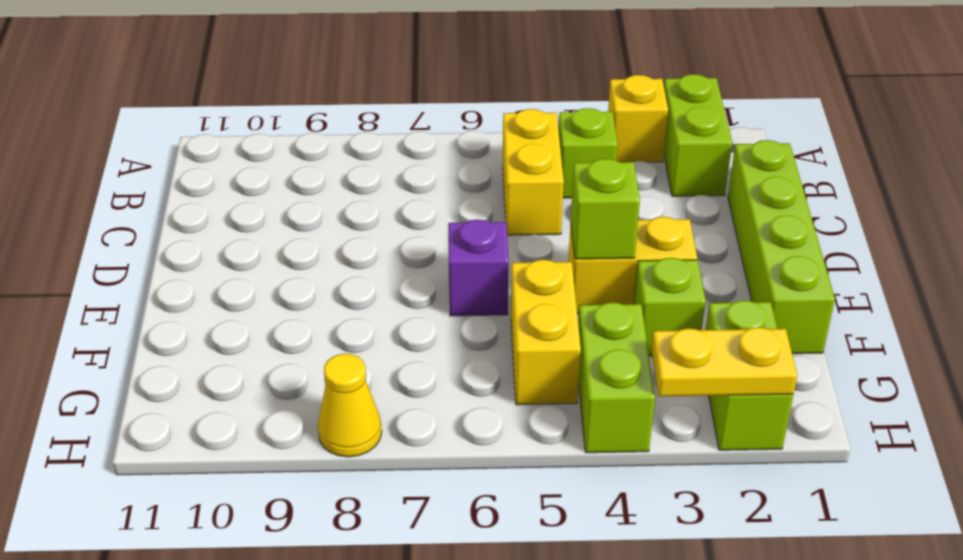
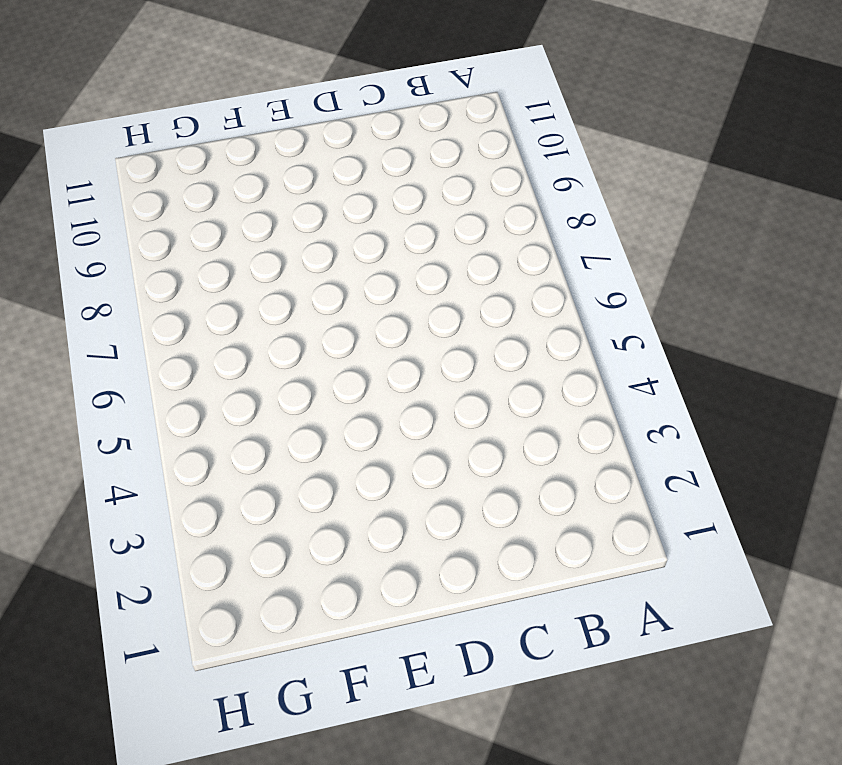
none -> lime brick A2:B2 level 1
none -> yellow brick A3 level 1
none -> lime brick B4 level 1

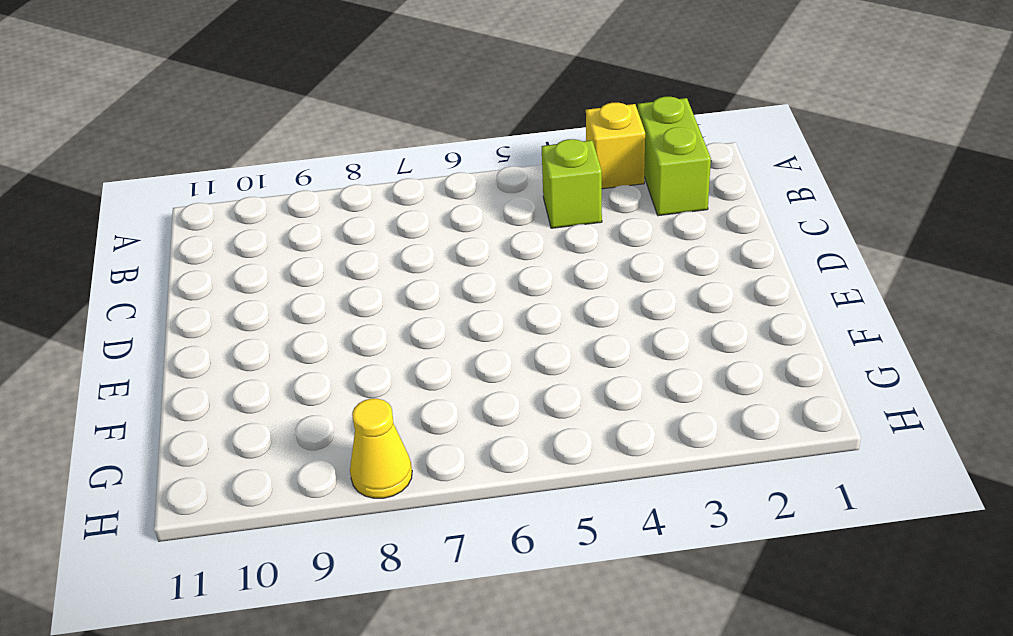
none -> yellow brick B5:C5 level 1
none -> lime brick C1:F1 level 1
none -> yellow brick E3:E4 level 1

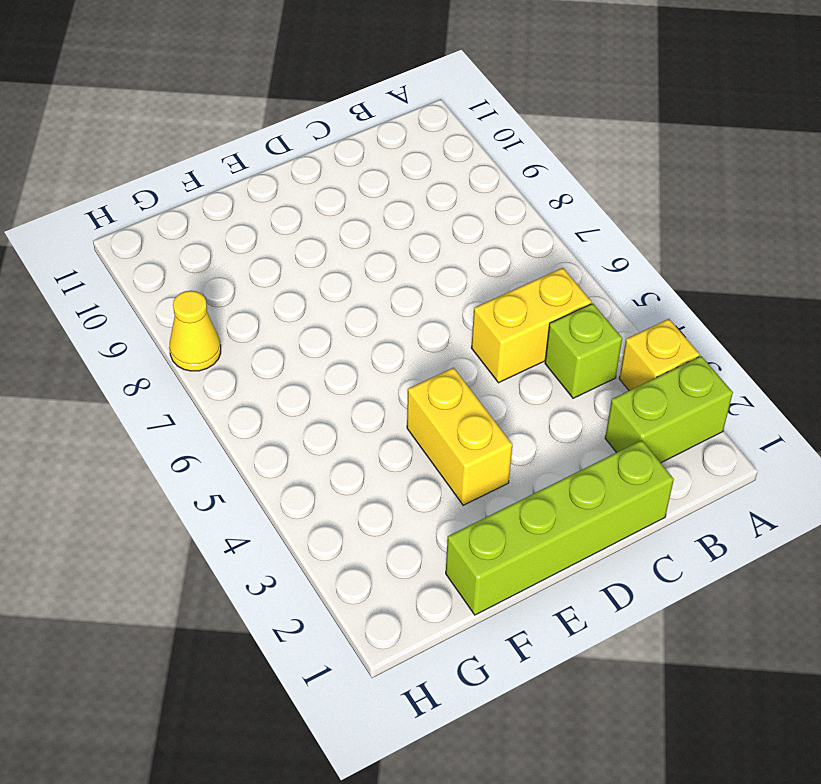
none -> purple brick E6 level 1
none -> lime brick F3 level 1
none -> yellow brick F5:G5 level 1

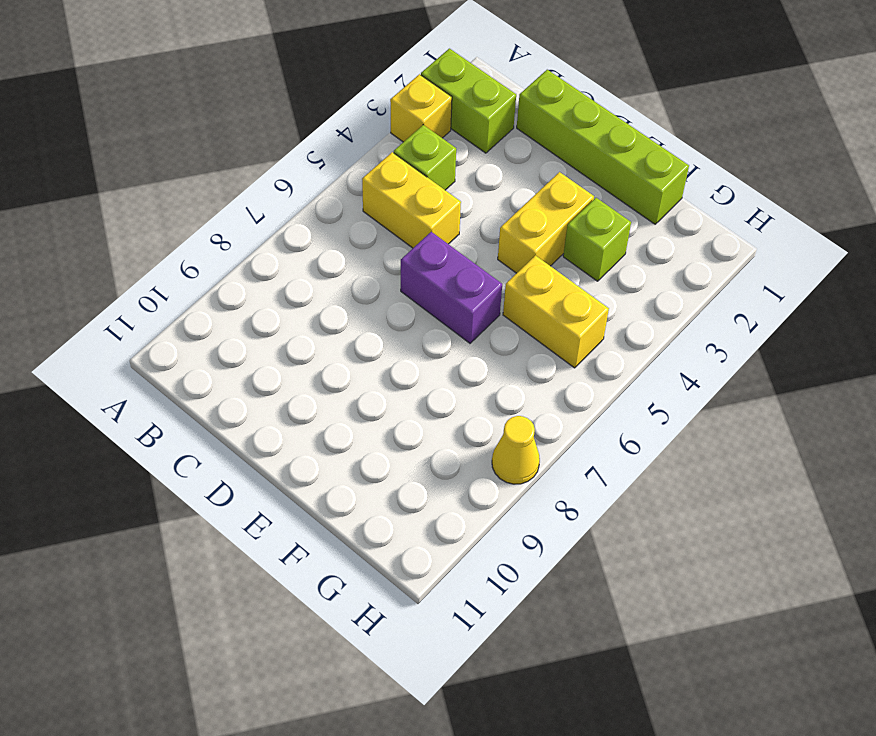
purple brick D6:E6 level 1 -> purple brick E6 level 1
none -> lime brick G2:H2 level 1
none -> lime brick G4:H4 level 1
none -> lime brick E4 level 2

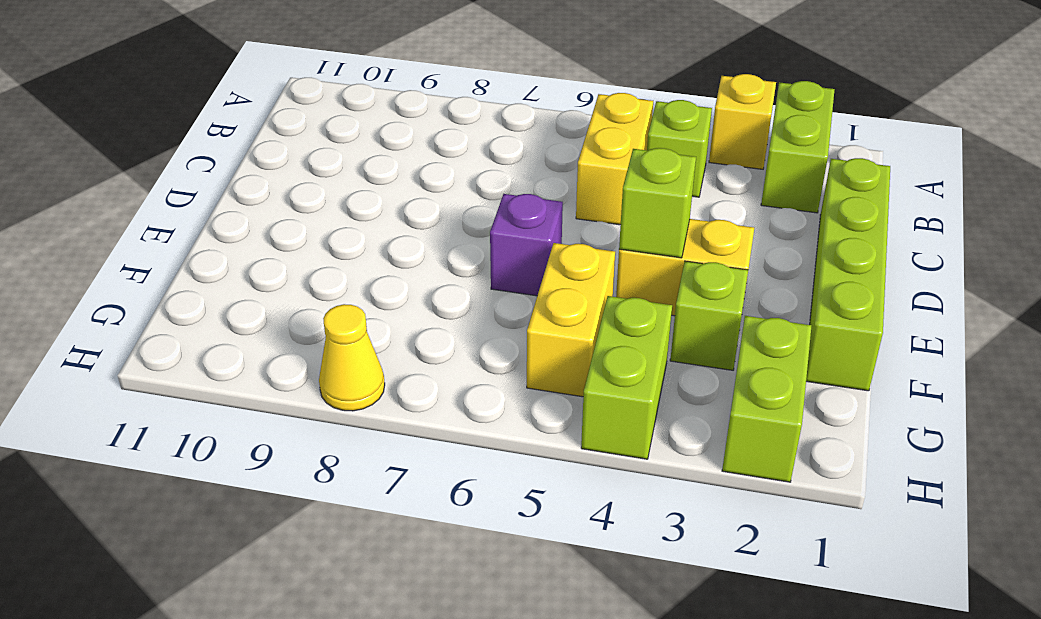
none -> yellow plate H2:H3 level 2

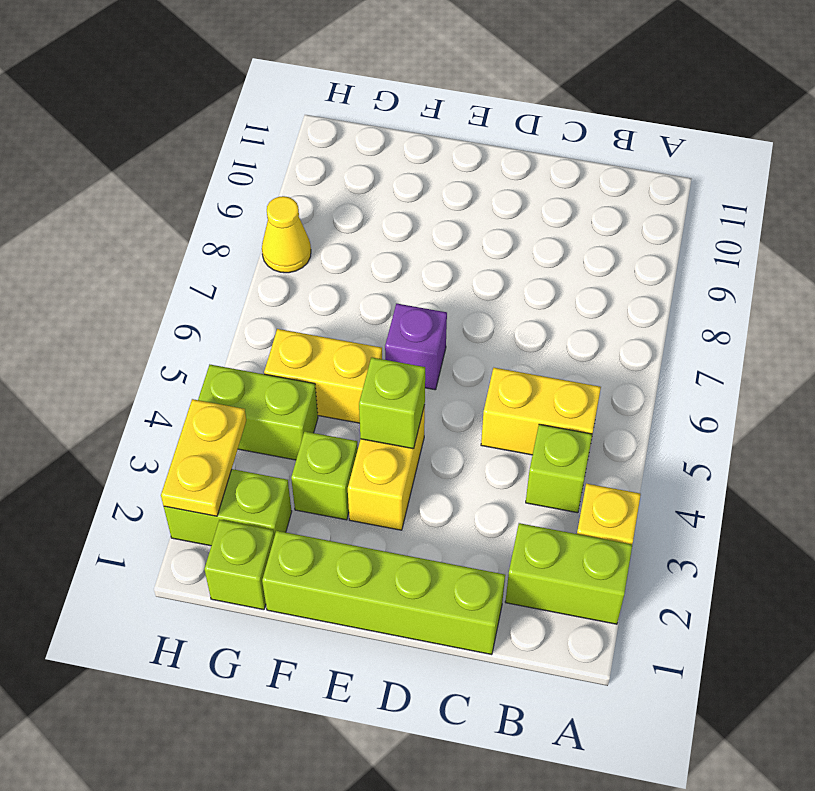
lime brick G1 level 1 -> none

